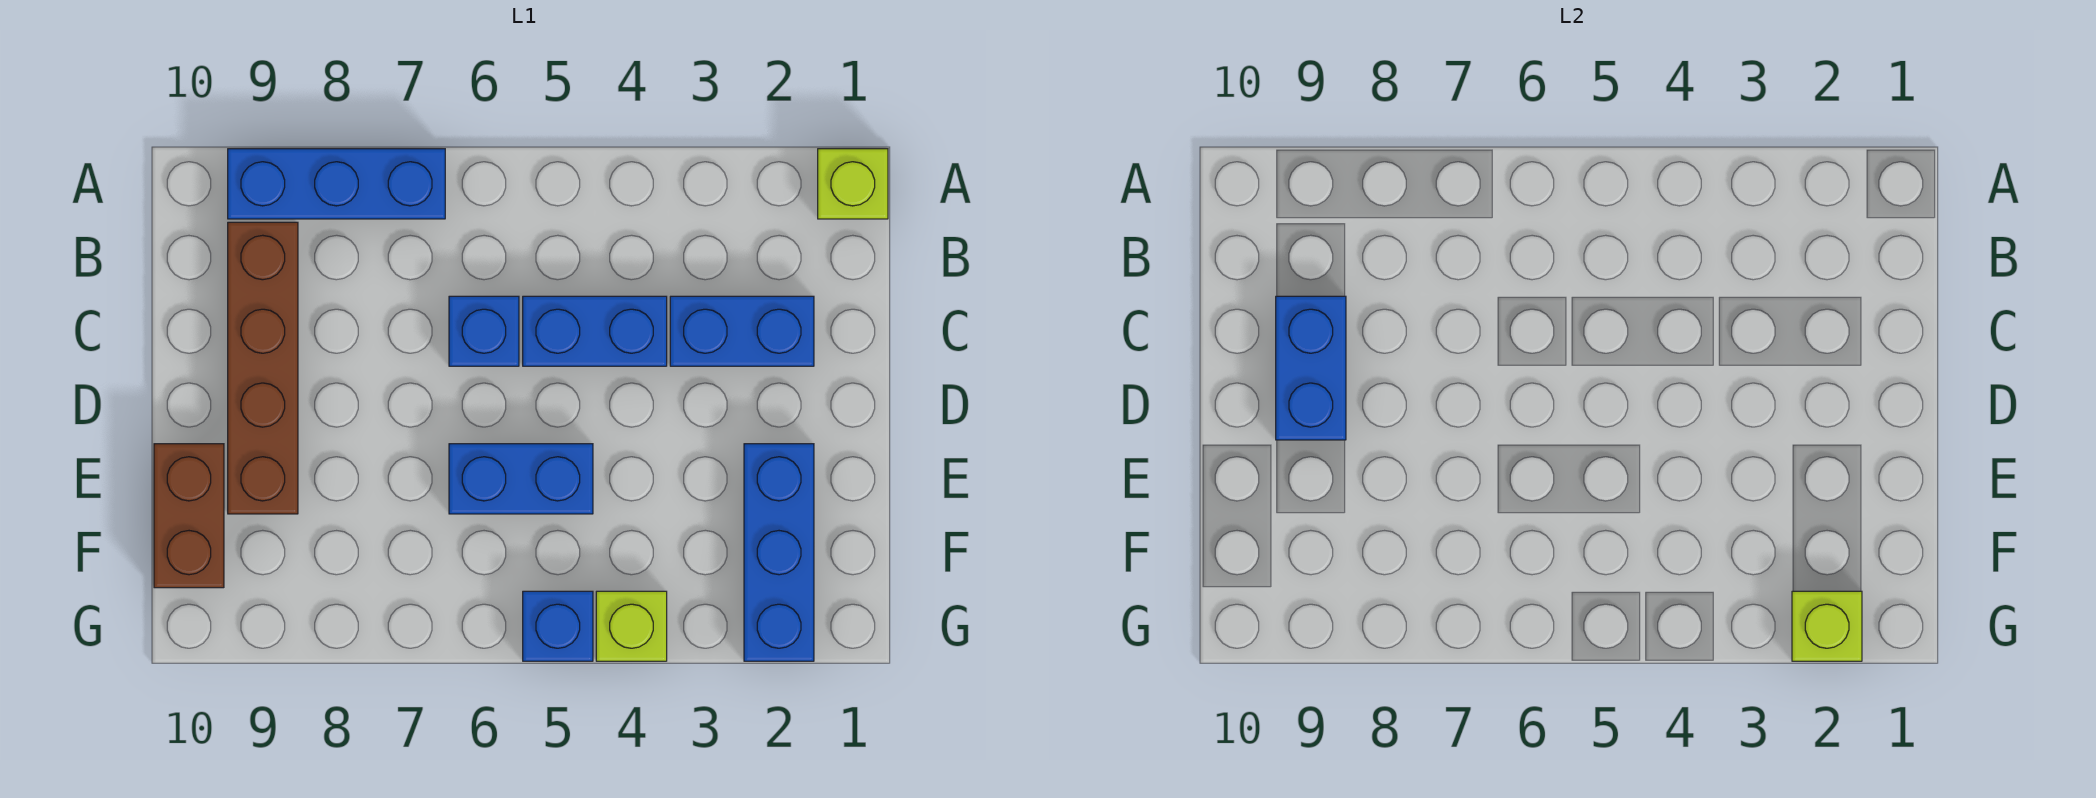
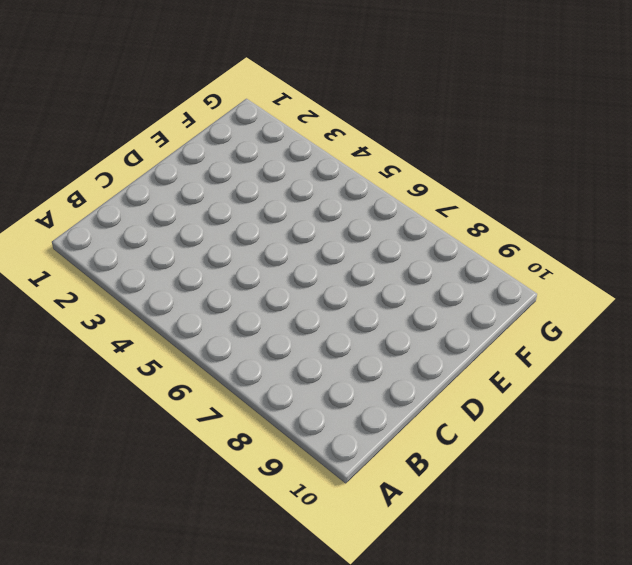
none -> lime brick A1 level 1
none -> blue brick A7:A9 level 1
none -> brown brick B9:E9 level 1

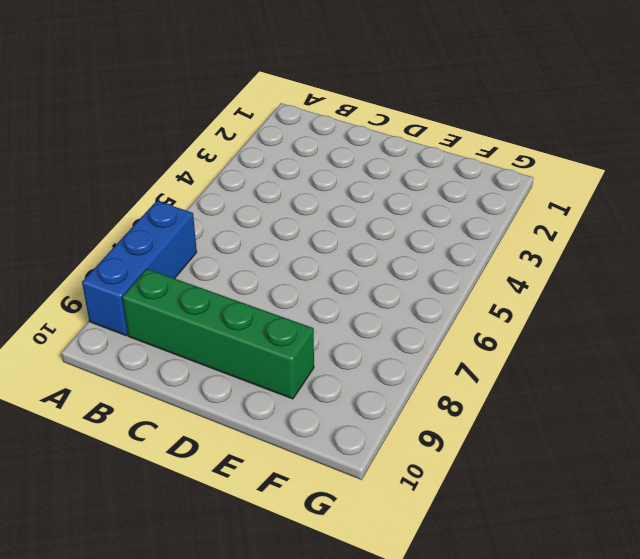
green brick B9:E9 level 1 -> brown brick B9:E9 level 1
none -> lime brick A1 level 1
none -> blue brick C2:C3 level 1
none -> blue brick C4:C5 level 1

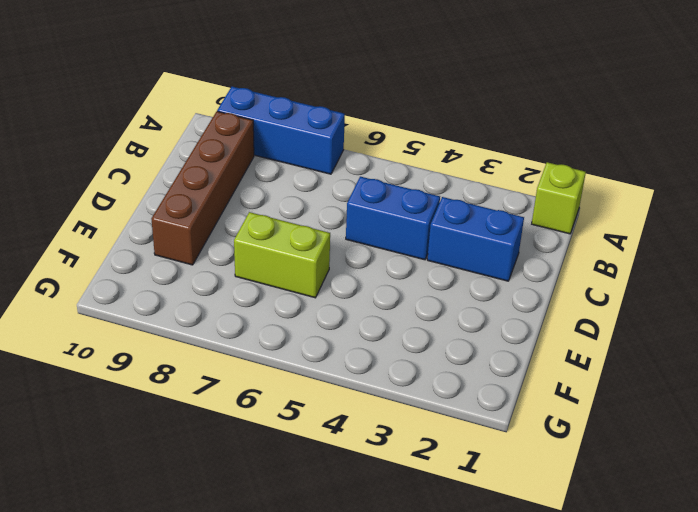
lime brick E6:E7 level 1 -> blue brick E5:E6 level 1
none -> blue brick C6 level 1
none -> blue brick E2:G2 level 1
none -> brown brick E10:F10 level 1

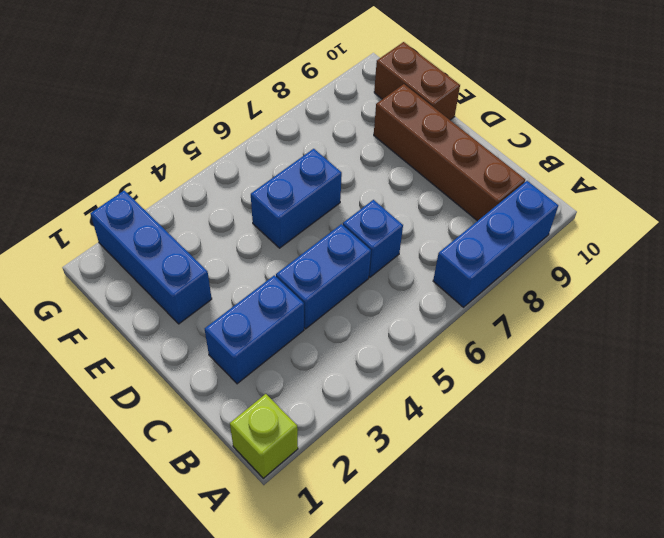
none -> lime brick G4 level 1
none -> blue brick G5 level 1
none -> blue brick C9:D9 level 2

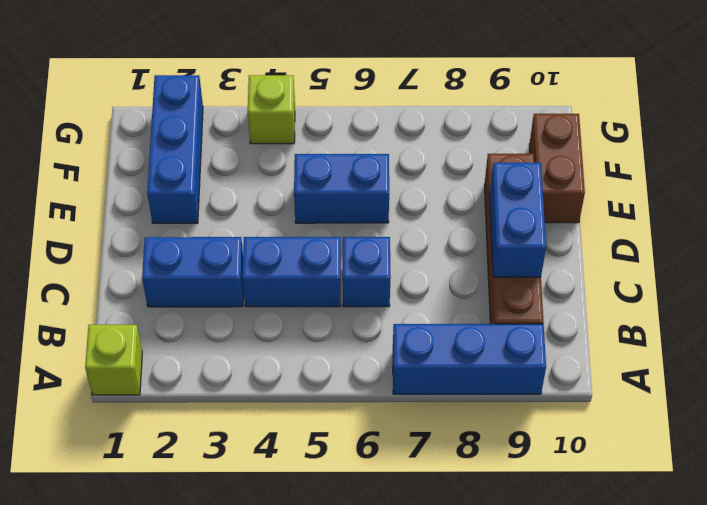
none -> blue brick G5 level 1
none -> lime brick G2 level 2

